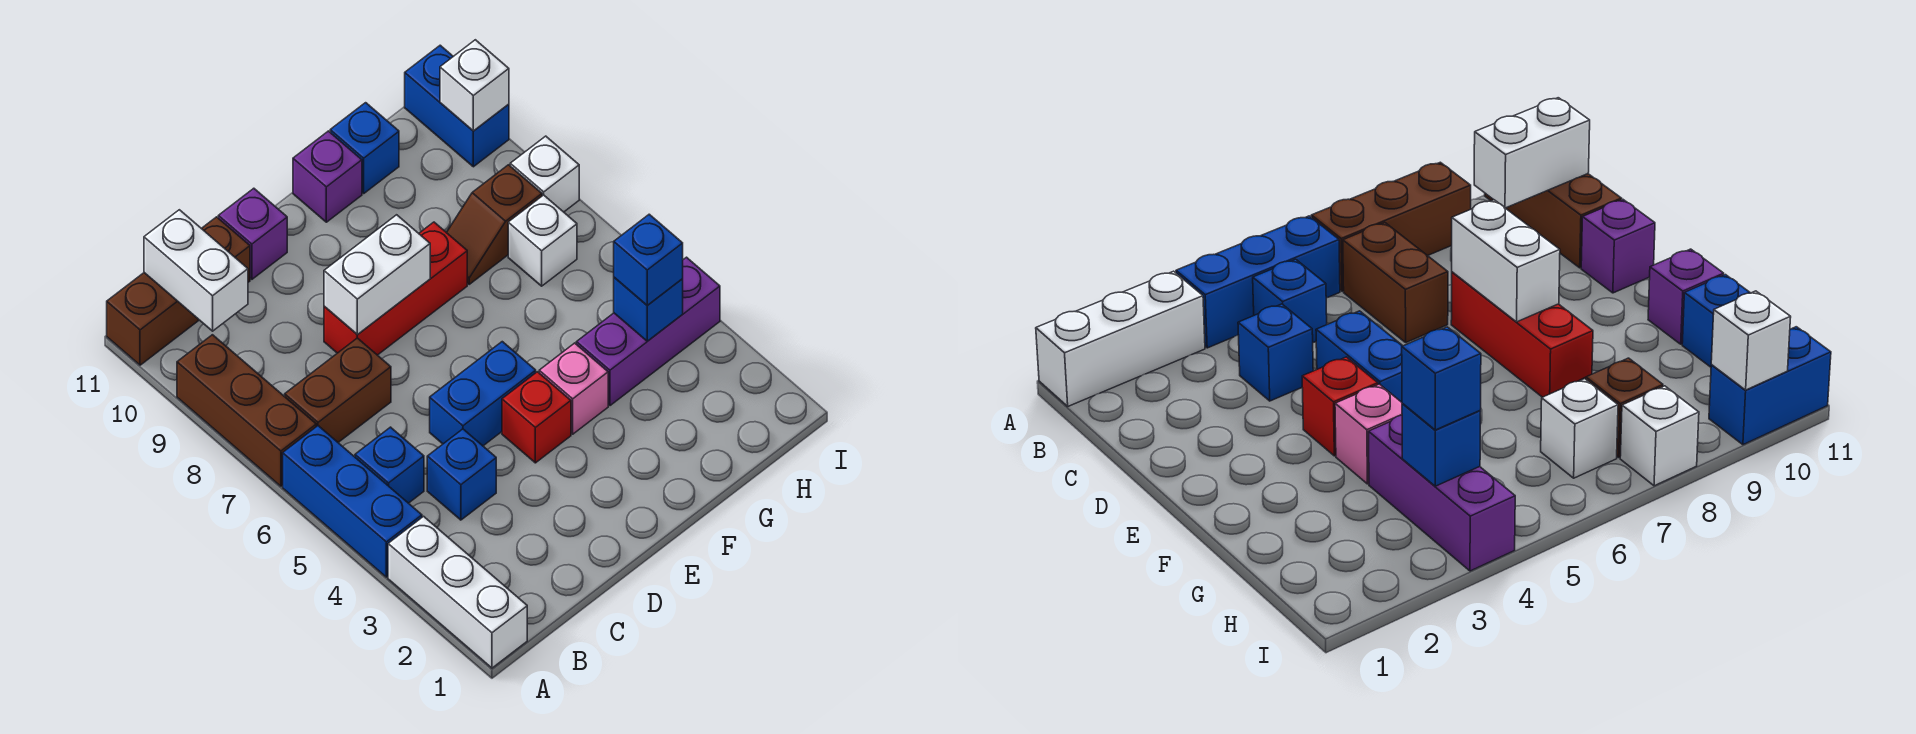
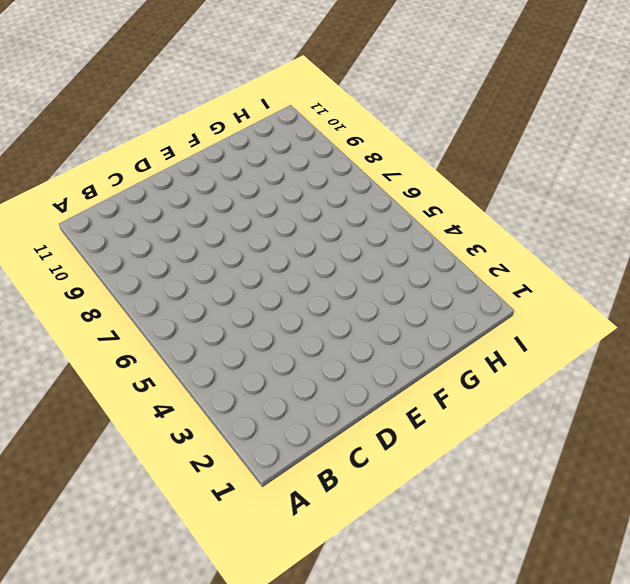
none -> white brick A1:A3 level 1
none -> blue brick A4:A6 level 1
none -> brown brick A7:A9 level 1

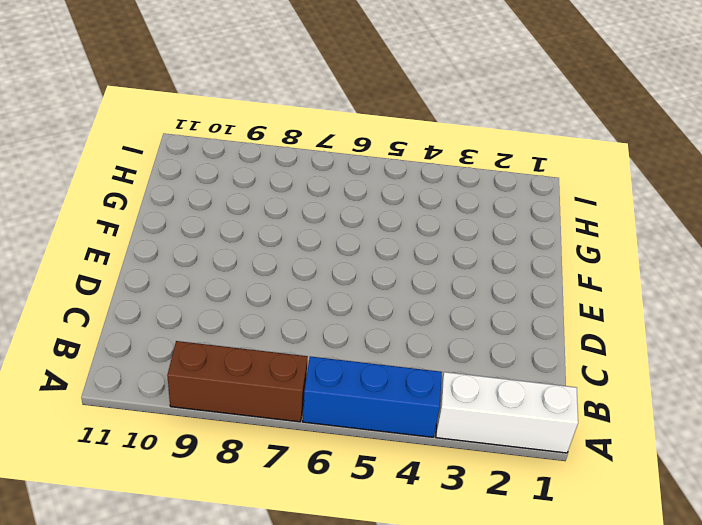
none -> brown brick A11:C11 level 1
none -> blue brick B5 level 1
none -> brown brick B7:C7 level 1

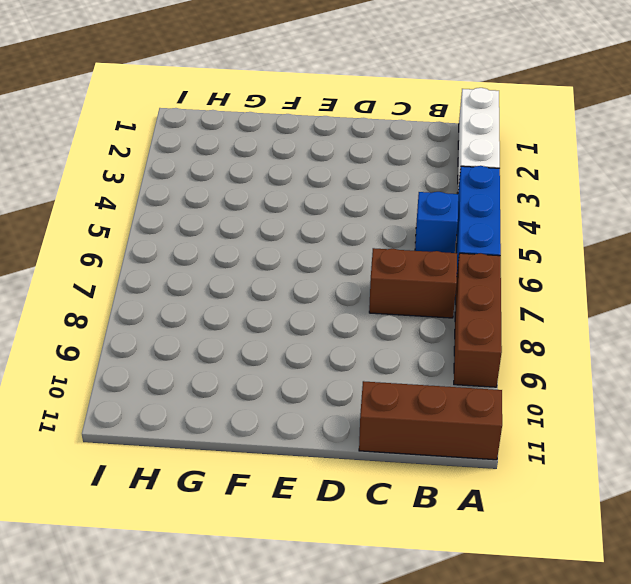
none -> blue brick C4 level 1
none -> blue brick D5:E5 level 1
none -> red brick D8:F8 level 1

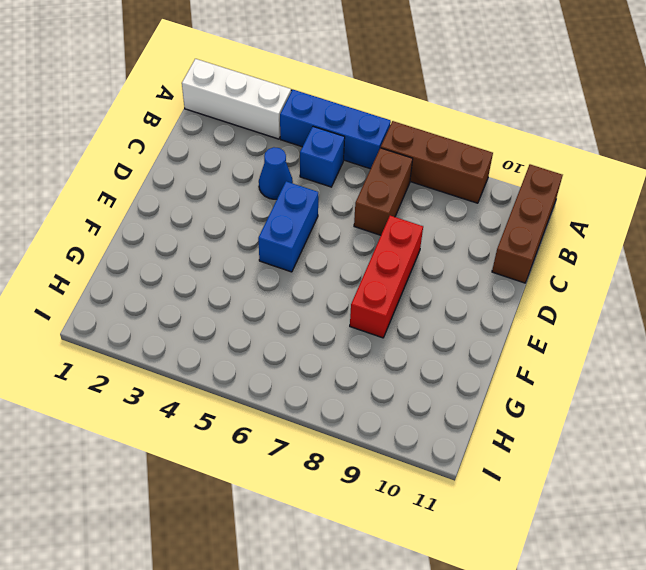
blue cone C4 level 1 -> blue brick C4 level 1
none -> purple brick D11 level 1
none -> red brick E4 level 1
none -> pink brick F4 level 1

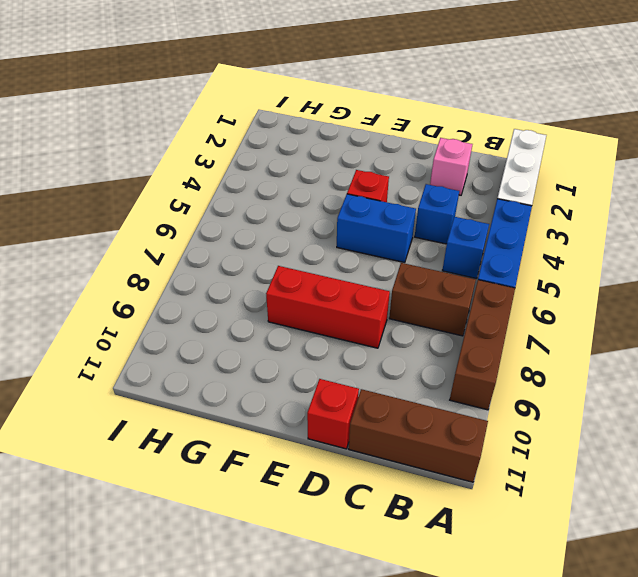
pink brick C2 level 1 -> pink brick F4 level 1
red brick D11 level 1 -> purple brick D11 level 1
none -> purple brick F11 level 1
none -> purple brick G4:I4 level 1
none -> brown slope G8:H8 level 1 top H

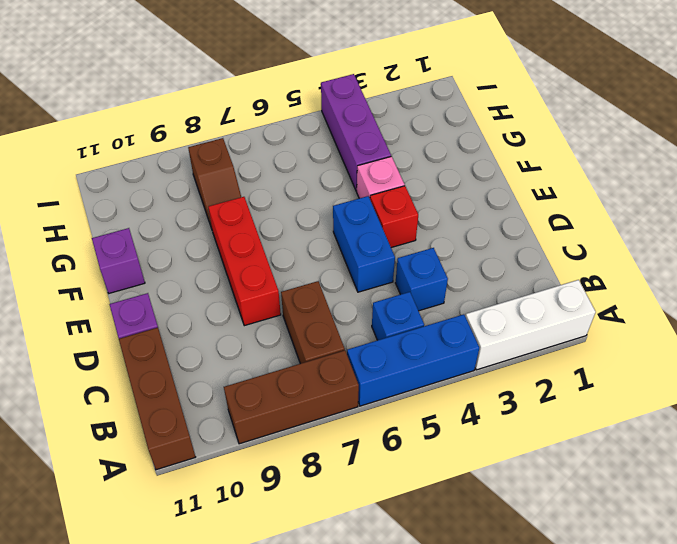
none -> blue brick G11 level 1
none -> white brick H7 level 1
none -> white brick I8 level 1

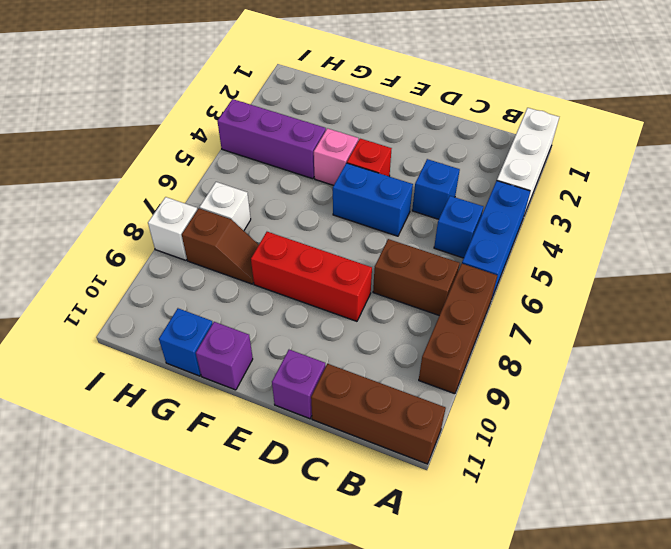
none -> blue brick I10:I11 level 1
none -> white brick B10:B11 level 2
none -> white brick D8:E8 level 2

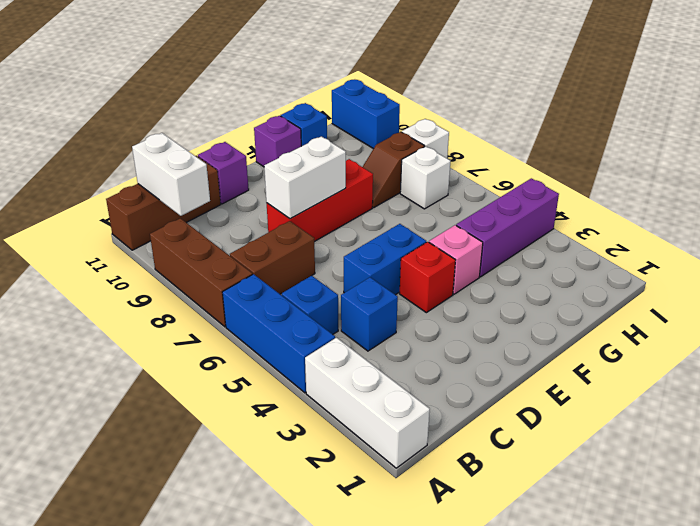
none -> blue brick H4 level 2
none -> white brick I10 level 2
none -> blue brick H4 level 3

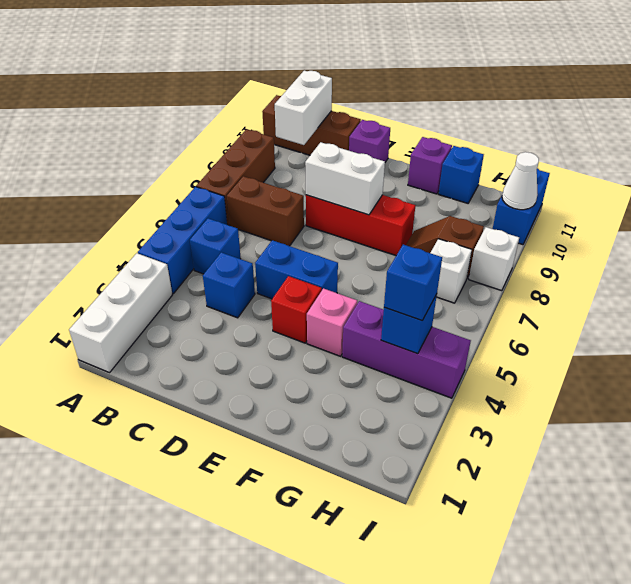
white cone I10 level 2 -> white brick I10 level 2

